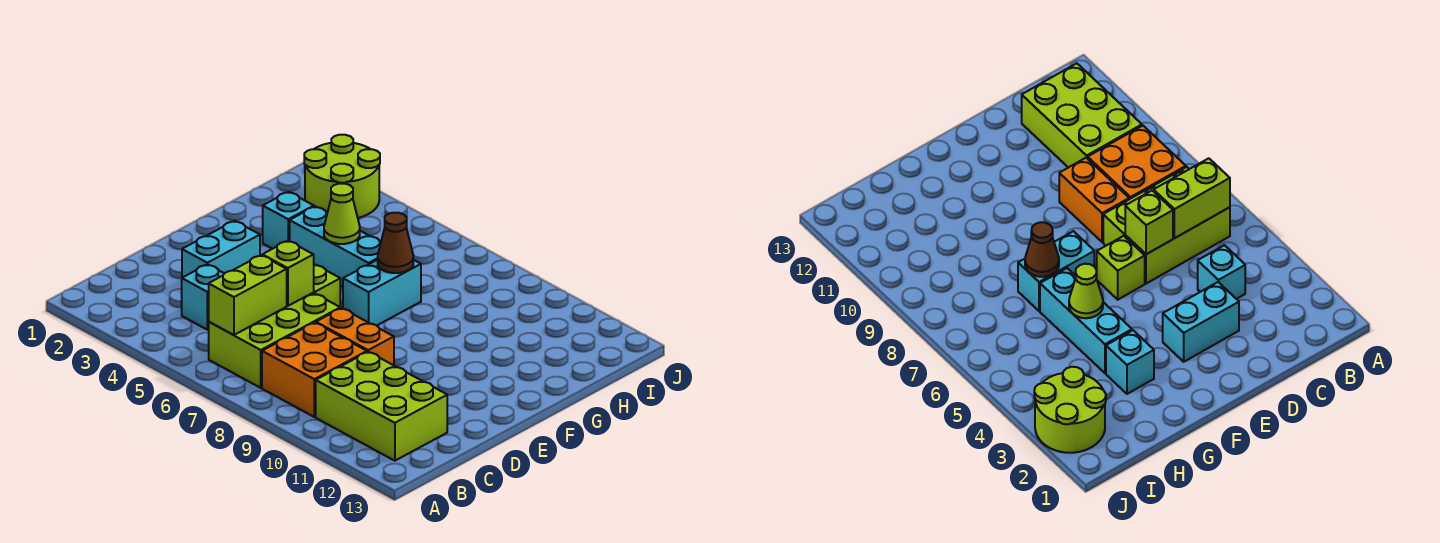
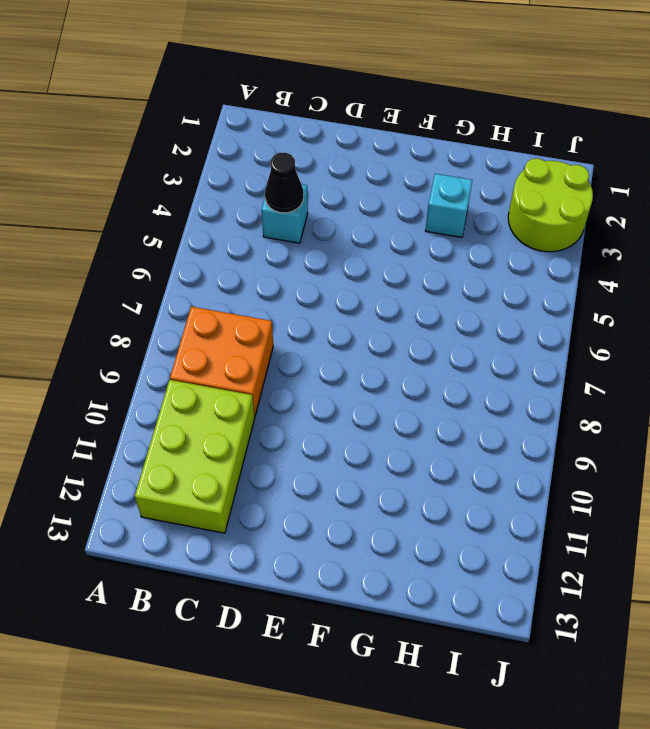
black cone C4 level 2 -> none
none -> lime brick B6:D7 level 1
none -> cyan brick D3:E3 level 1
none -> orange brick D8:D9 level 1

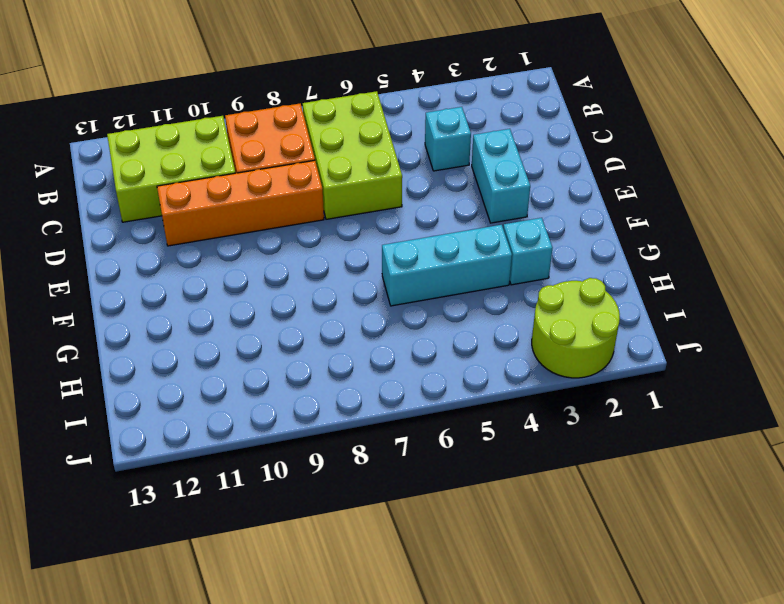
orange brick D8:D11 level 1 -> orange brick D8:D9 level 1
none -> lime brick E6 level 1
none -> cyan brick F7:G7 level 1
none -> lime brick B6:C6 level 2

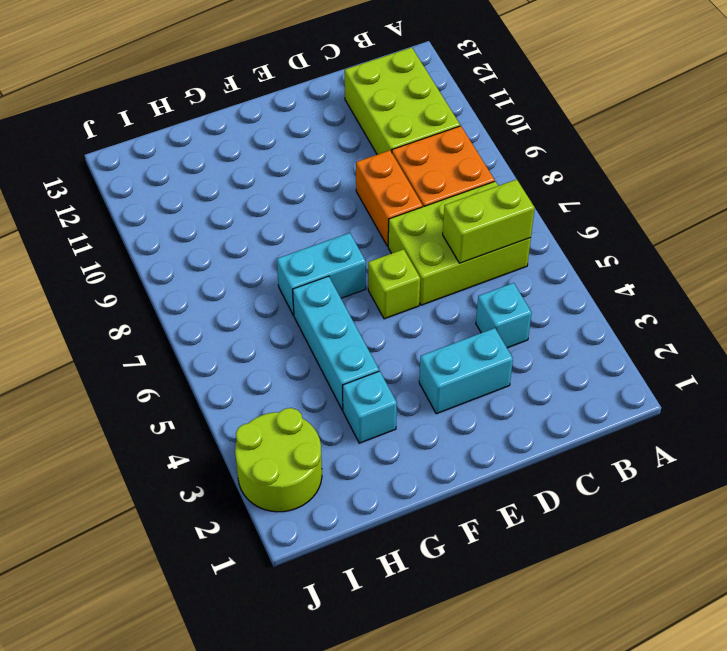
none -> lime brick D6 level 2
none -> lime cone G5 level 2
none -> brown cone G7 level 2

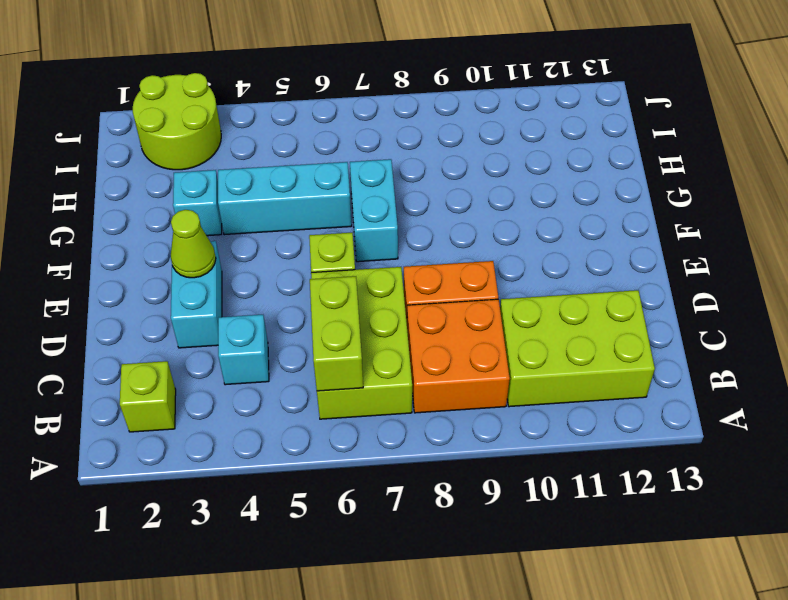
lime brick B2 level 1 -> lime brick D6 level 2
lime cone E3 level 2 -> lime cone G5 level 2
none -> brown cone G7 level 2

